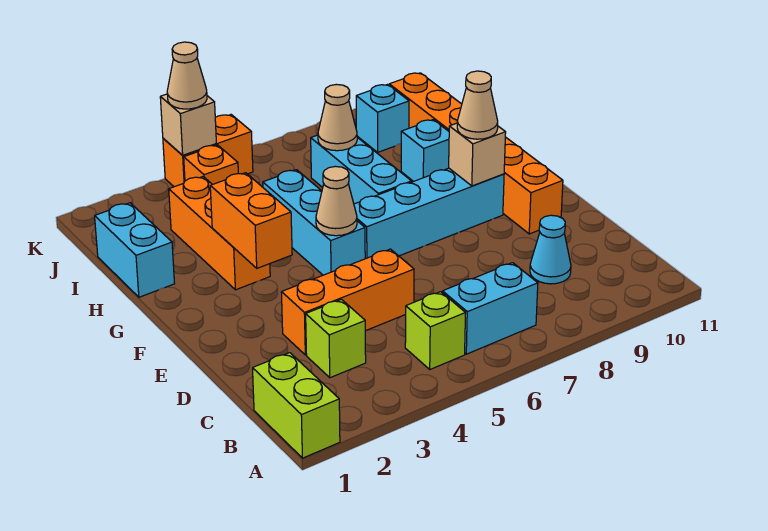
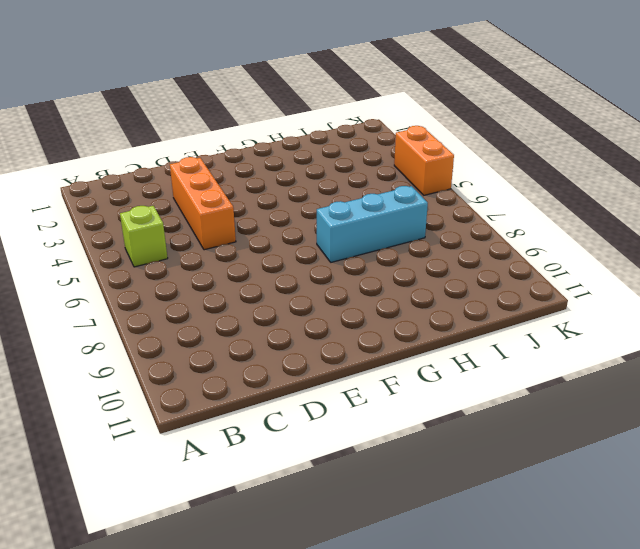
none -> lime brick A1:B1 level 1
none -> cyan brick B6:B7 level 1
none -> lime brick C3 level 1

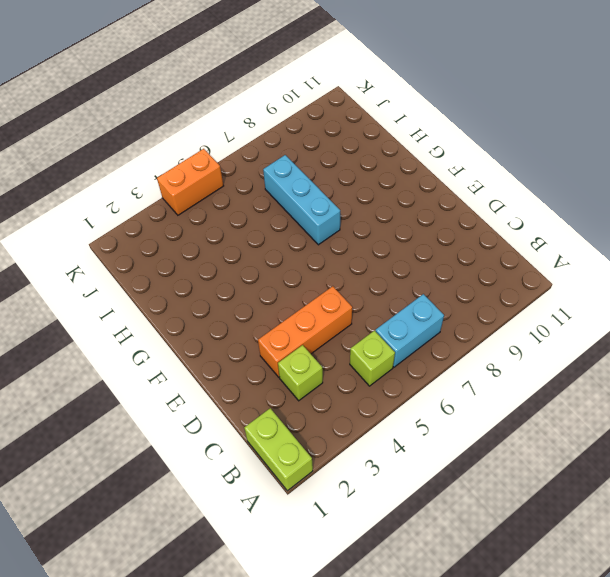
none -> cyan cone C9 level 1
none -> orange brick E10:J10 level 1
none -> cyan brick F5:H5 level 1

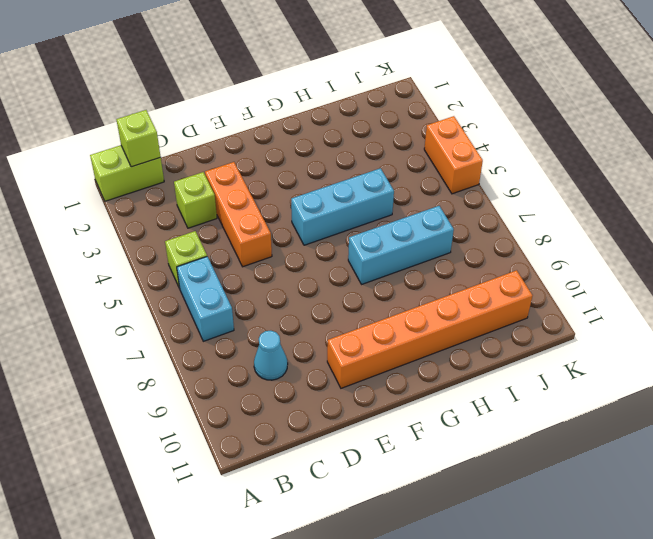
lime brick B1 level 2 -> none
none -> cyan brick F6:F9 level 1
none -> orange brick G3:I3 level 1
none -> cyan brick H1:I1 level 1

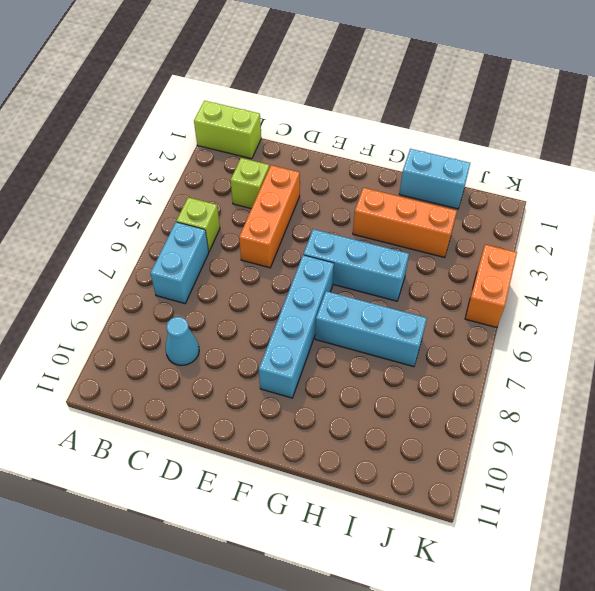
none -> orange brick E10:J10 level 1
none -> cyan brick H9 level 1
none -> orange brick J4 level 1

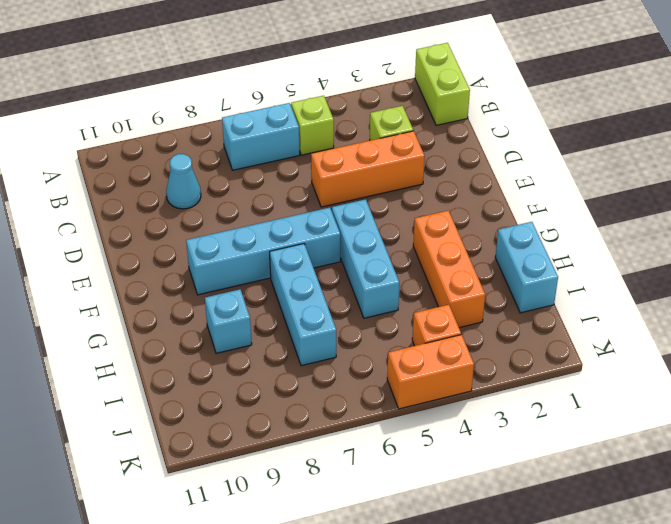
none -> orange brick E10:J10 level 1
none -> cyan brick J9 level 1
none -> orange brick F3:G3 level 2

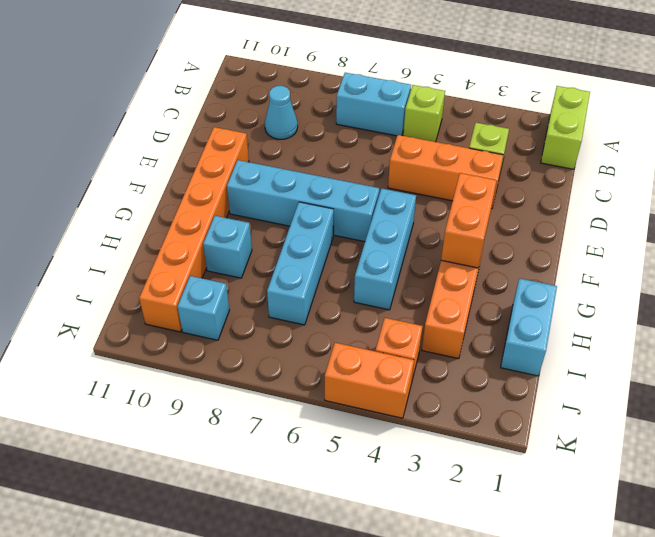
none -> tan cone F5 level 2
none -> tan brick F9 level 2
none -> tan cone I7 level 2

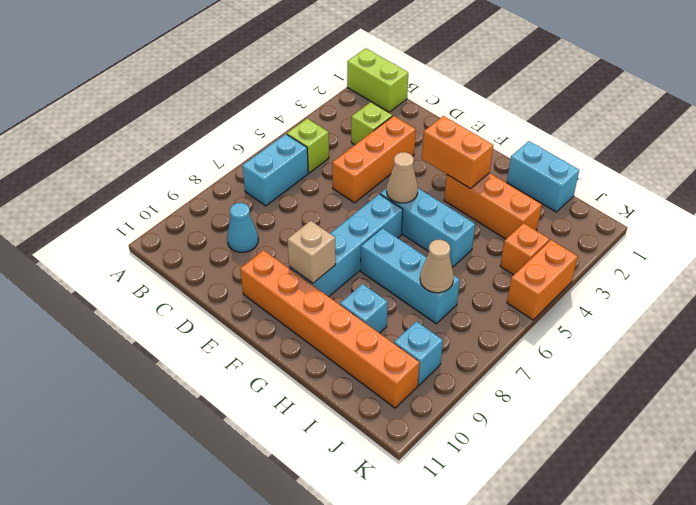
none -> tan brick K4 level 2
none -> tan cone F9 level 3
none -> tan cone K4 level 3

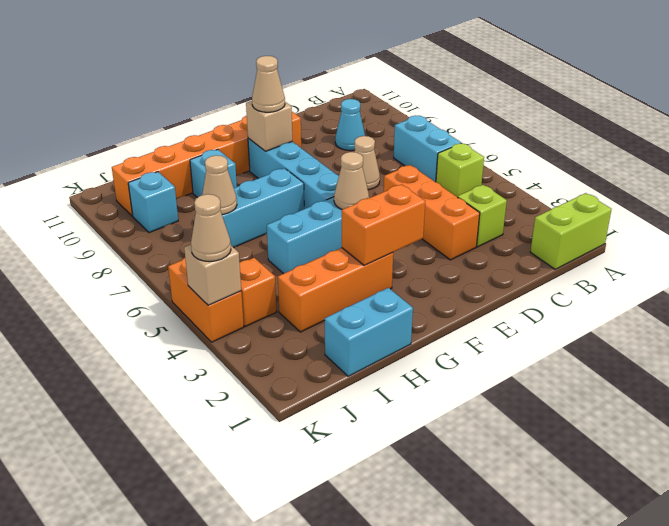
tan cone D7 level 1 -> none

